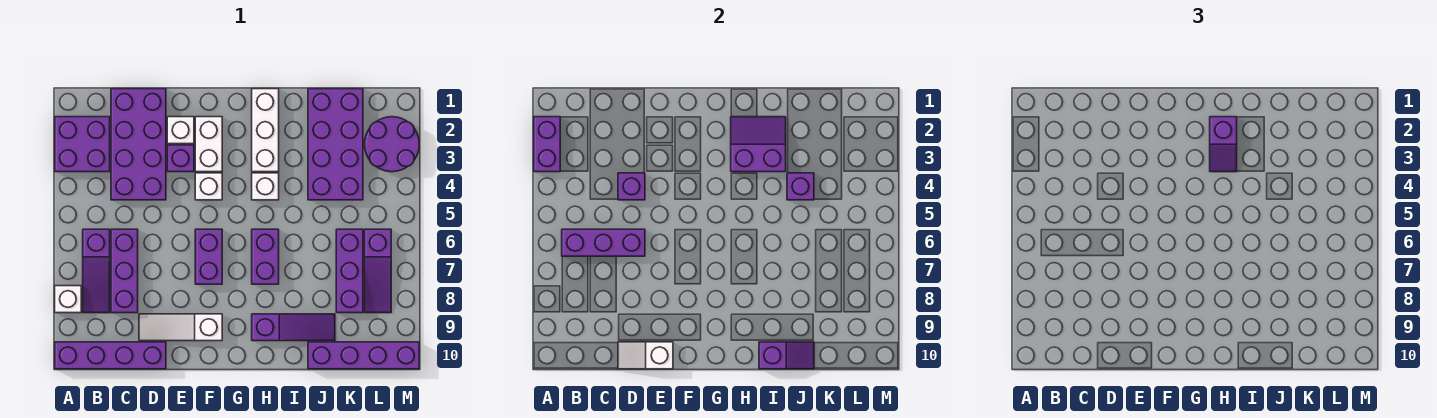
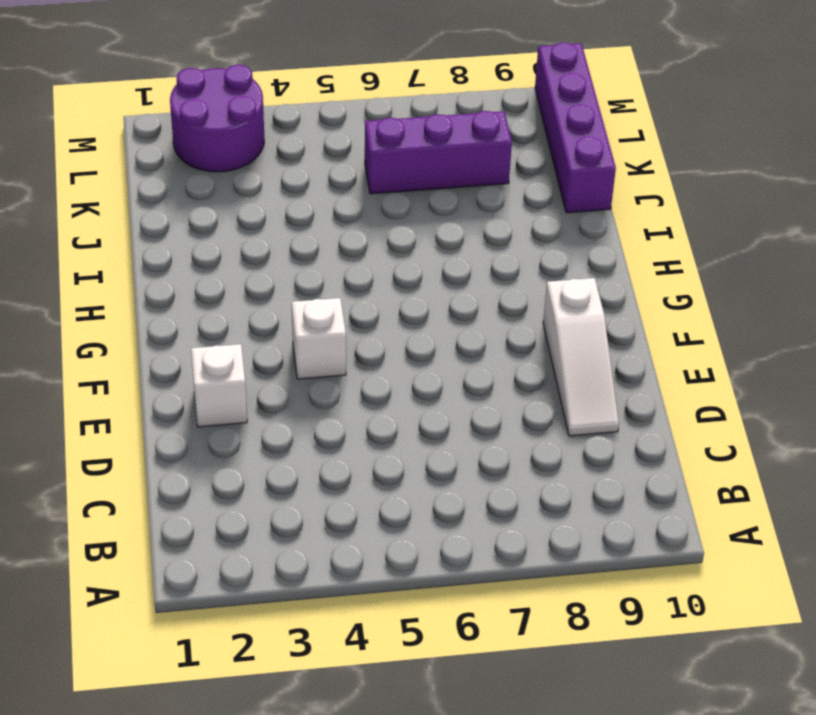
none -> purple brick A2:B3 level 1
none -> white brick A8 level 1
none -> purple brick A10:D10 level 1

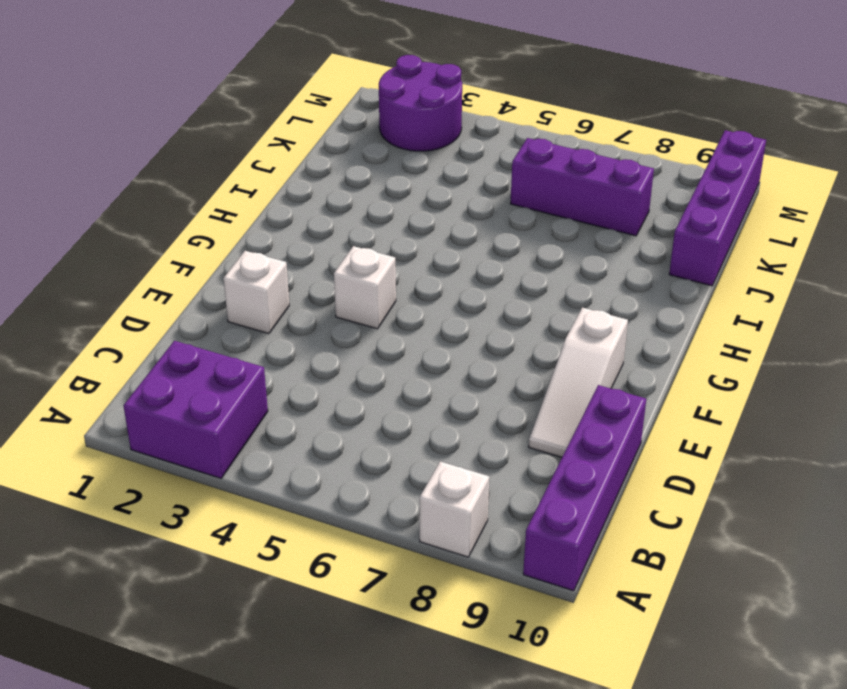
none -> purple slope B6:B8 level 1 top 6
none -> purple brick C1:D4 level 1
none -> purple brick C6:C8 level 1

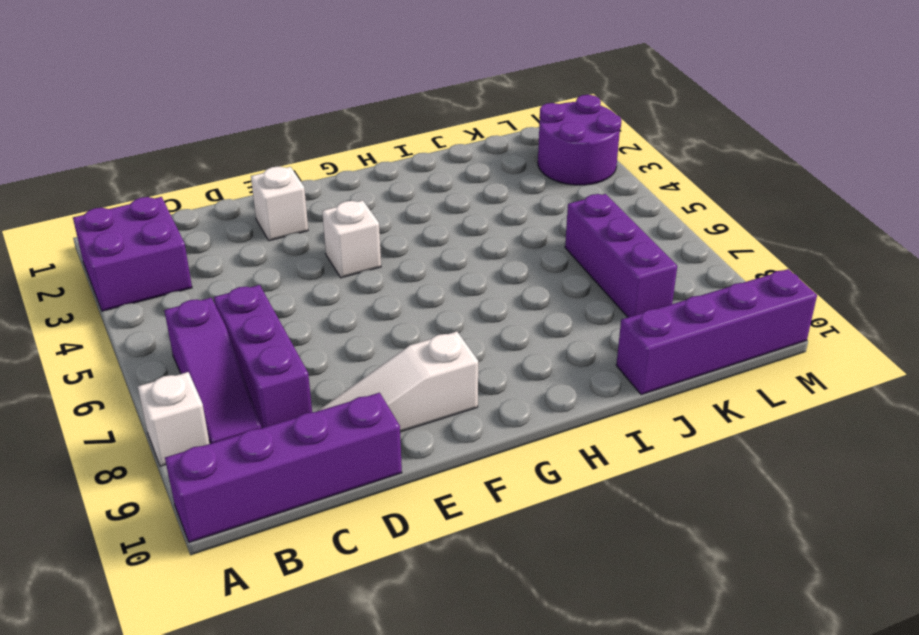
none -> purple brick C1:D4 level 1
none -> purple brick E3 level 1
none -> white brick F2:F3 level 1

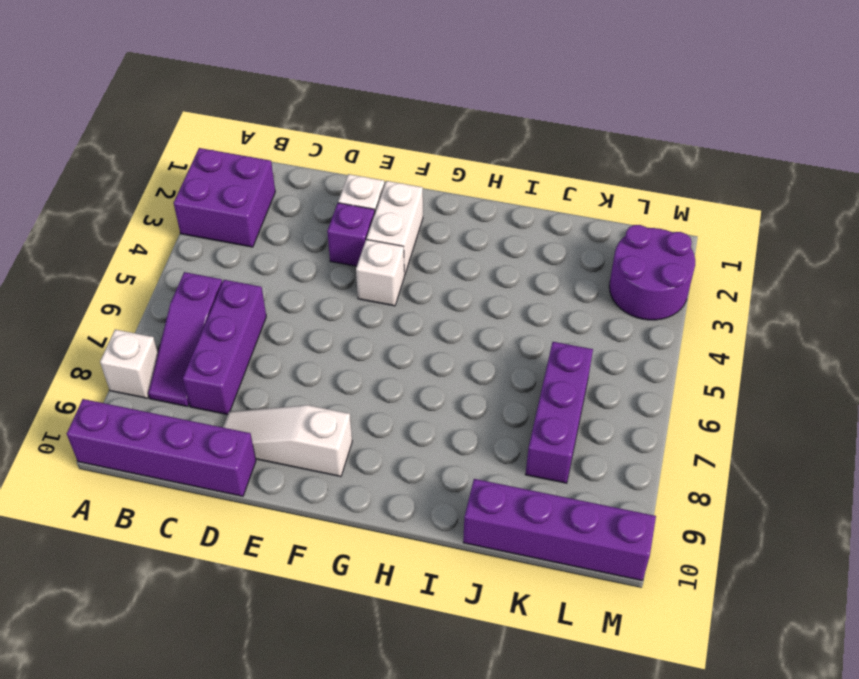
none -> purple brick C1:D4 level 1
none -> purple brick F6:F7 level 1
none -> white brick H1:H3 level 1

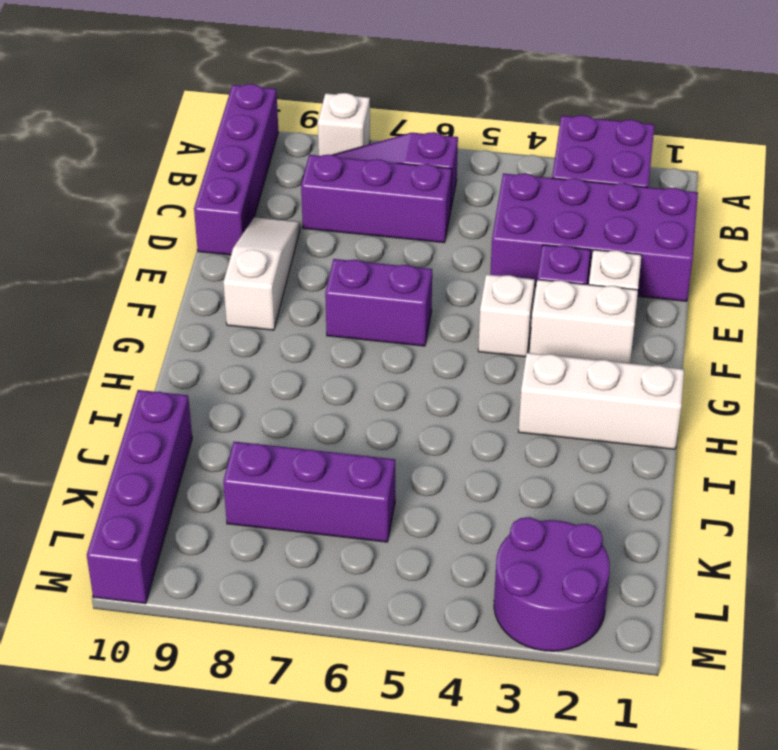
none -> white brick H4 level 1
none -> purple brick H6:H7 level 1
none -> purple slope H9:J9 level 1 top H

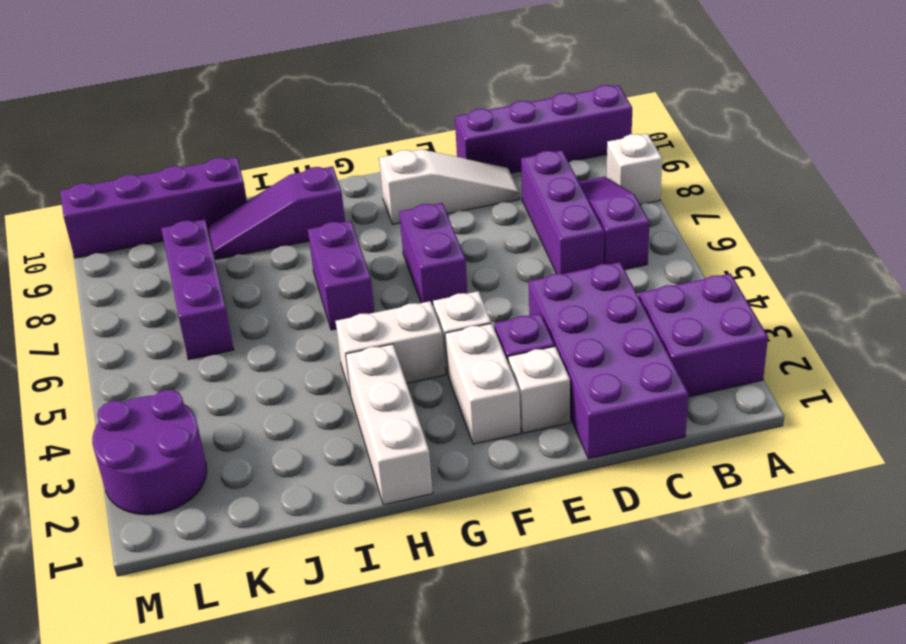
white brick G4:H4 level 1 -> white brick H4 level 1
none -> purple brick J1:K4 level 1
none -> purple slope L6:L8 level 1 top 6
none -> purple brick A2:A3 level 2

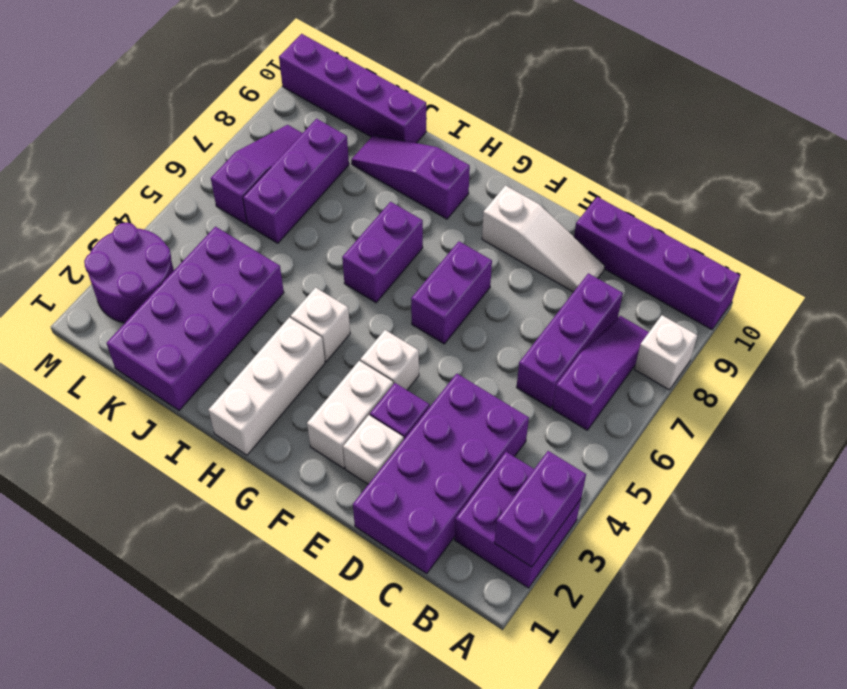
none -> purple brick B6:D6 level 2
none -> purple brick D4 level 2
none -> white slope D10:E10 level 2 top E

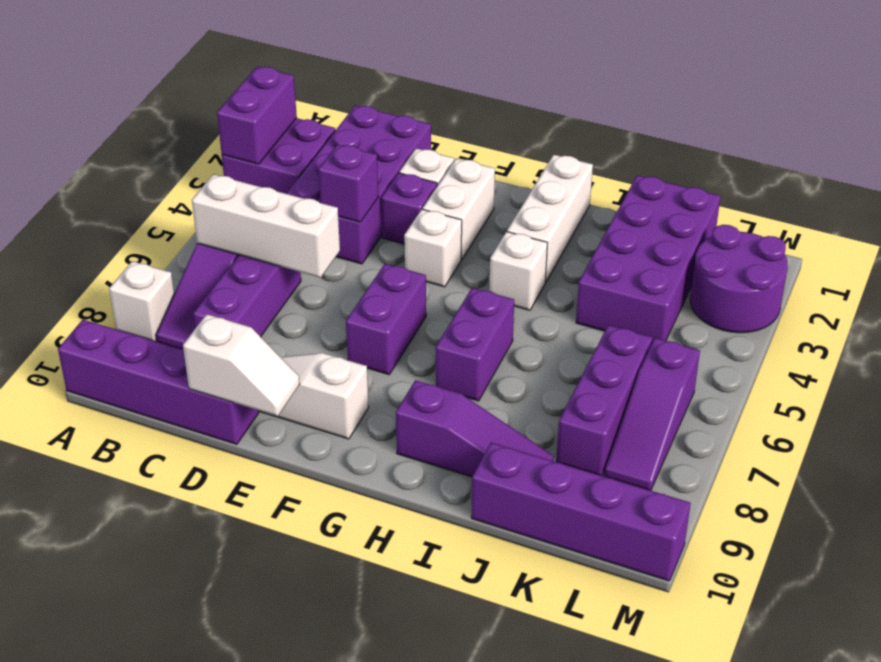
white brick B6:D6 level 2 -> purple brick B6:D6 level 2
white slope D10:E10 level 2 top D -> white slope D10:E10 level 2 top E
none -> purple slope H2:I3 level 2 top 3
none -> purple slope I10:J10 level 2 top I
none -> purple brick J4 level 2

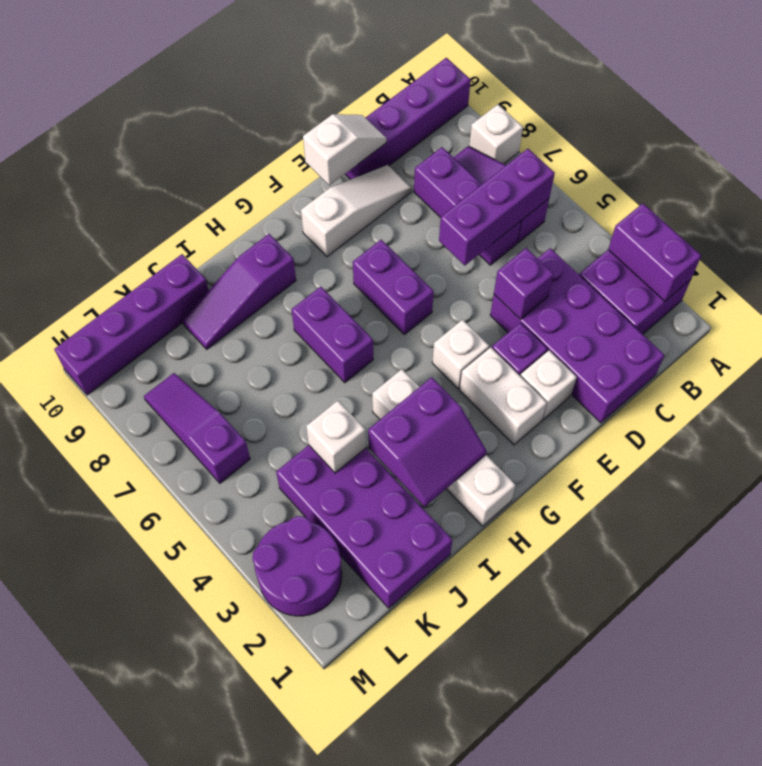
white brick J4 level 2 -> purple brick J4 level 2
none -> purple brick K6:K8 level 1
none -> purple slope I10:J10 level 2 top I
none -> purple slope H2:H3 level 3 top 2

